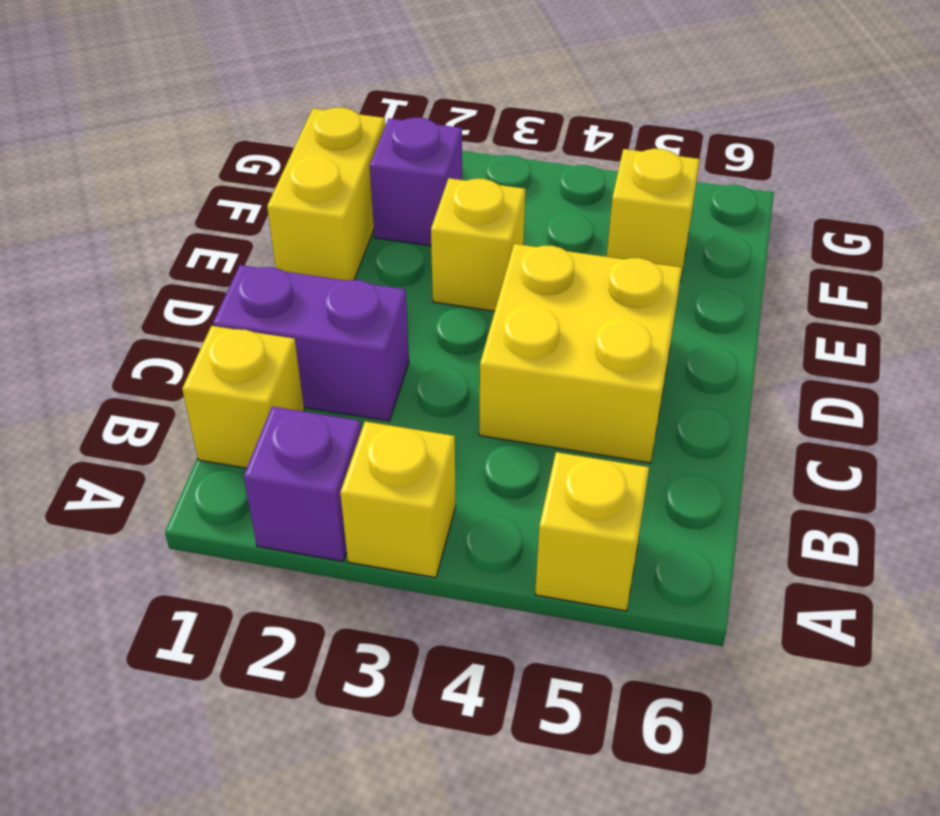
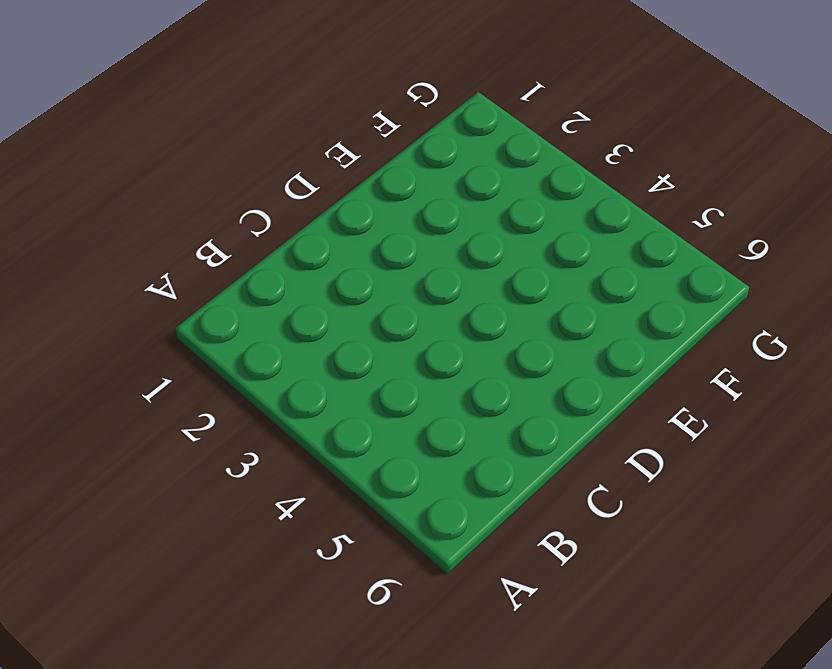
none -> purple brick A2 level 1
none -> yellow brick A3 level 1

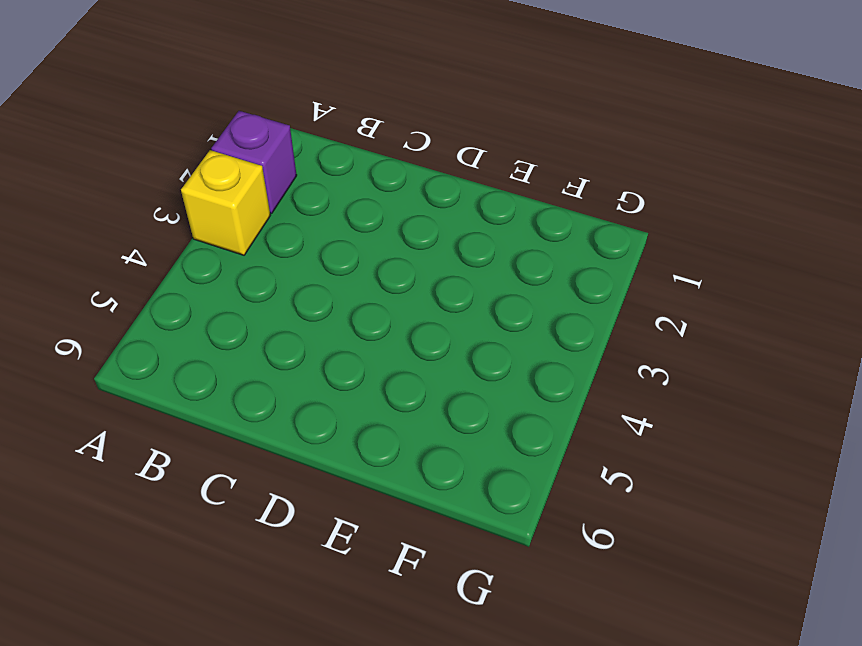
none -> yellow brick A5 level 1
none -> yellow brick B1 level 1

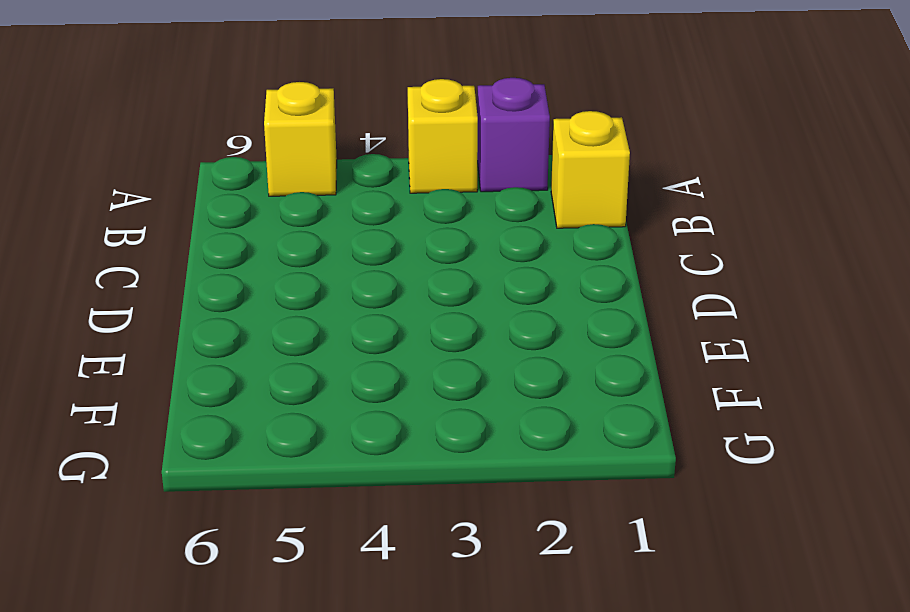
none -> purple brick C1:C2 level 1
none -> yellow brick C4:D5 level 1

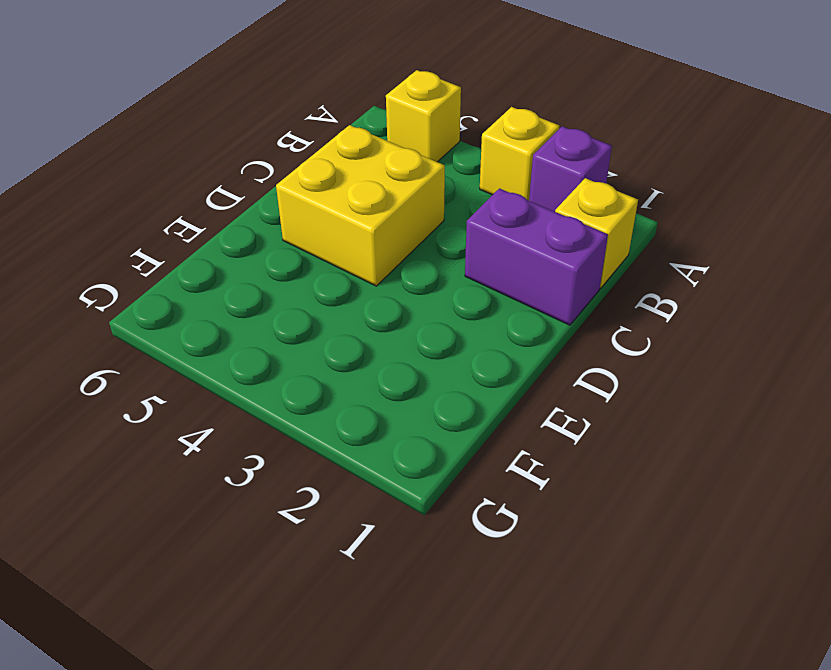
none -> yellow brick E1:F1 level 1
none -> yellow brick E3 level 1

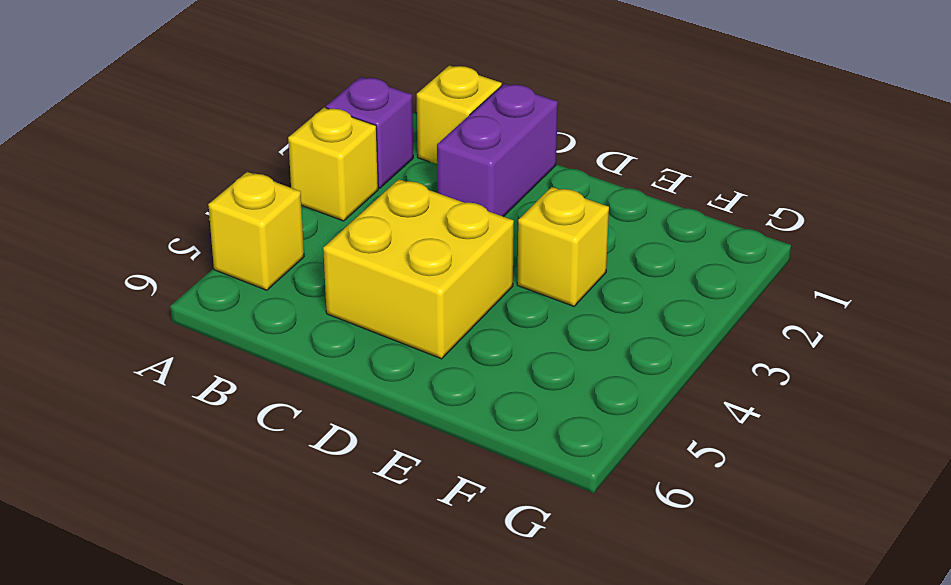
none -> yellow brick E1:F1 level 1
none -> purple brick F2 level 1

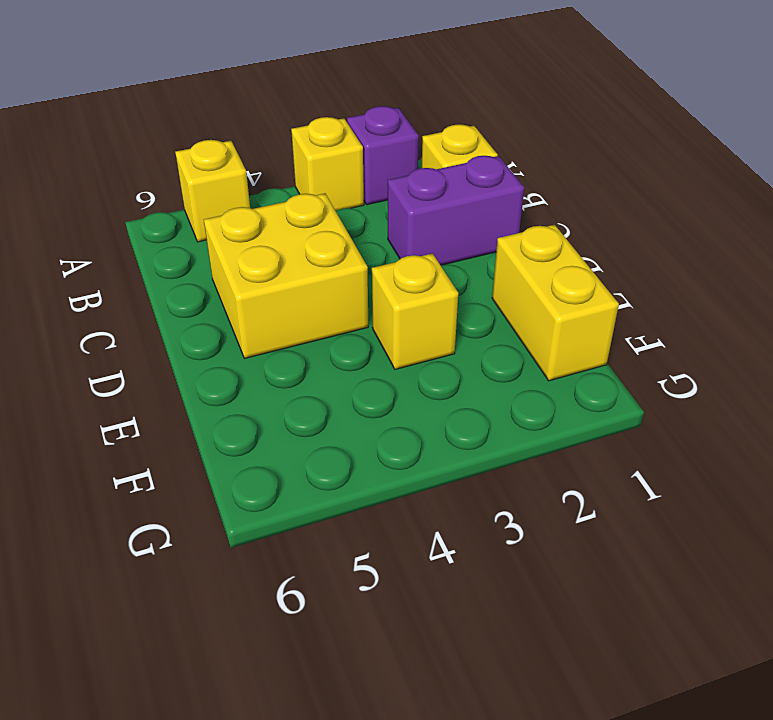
none -> purple brick F2 level 1
none -> yellow brick F5 level 1

